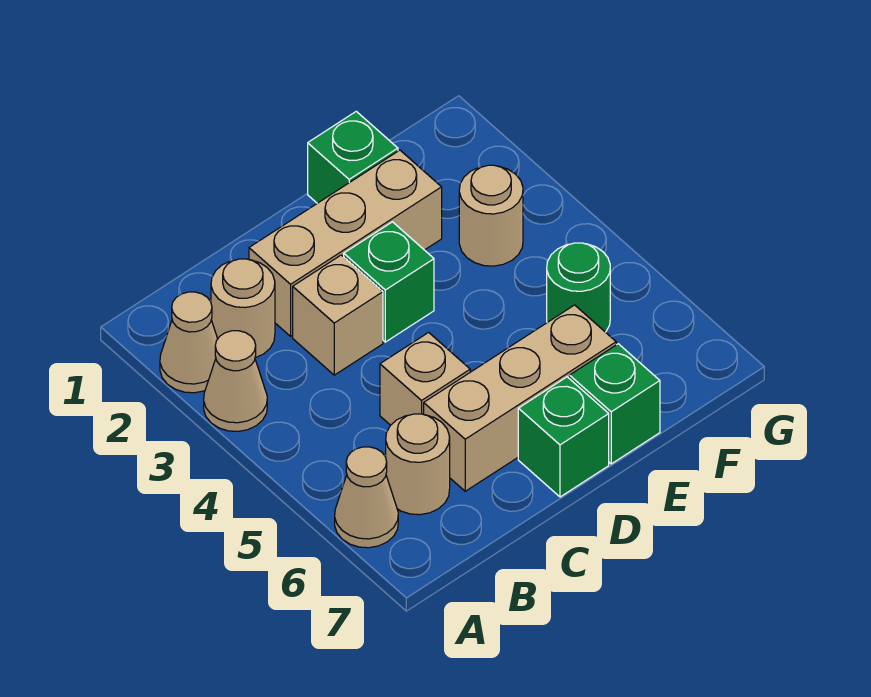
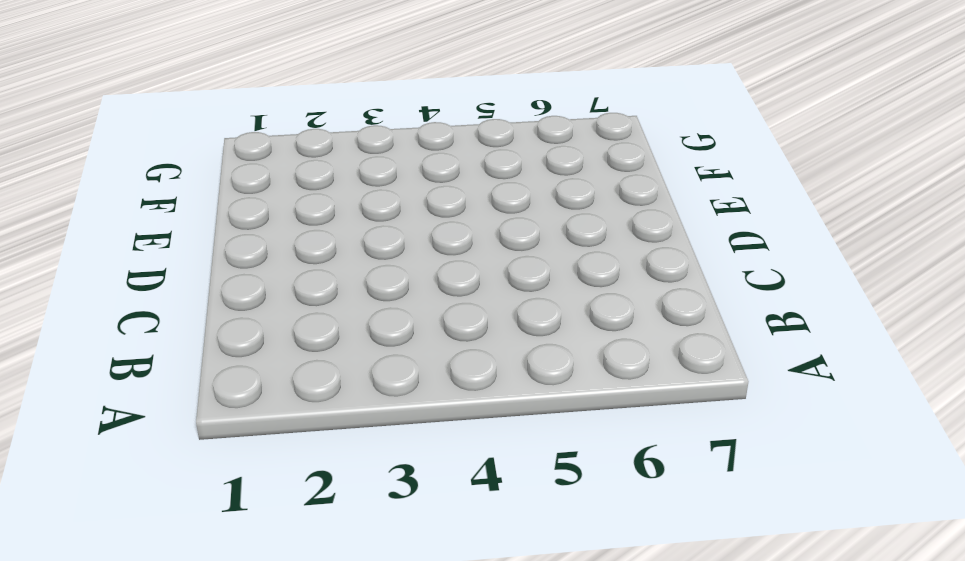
none -> tan cone A2 level 1
none -> tan cone A3 level 1
none -> tan cone A6 level 1

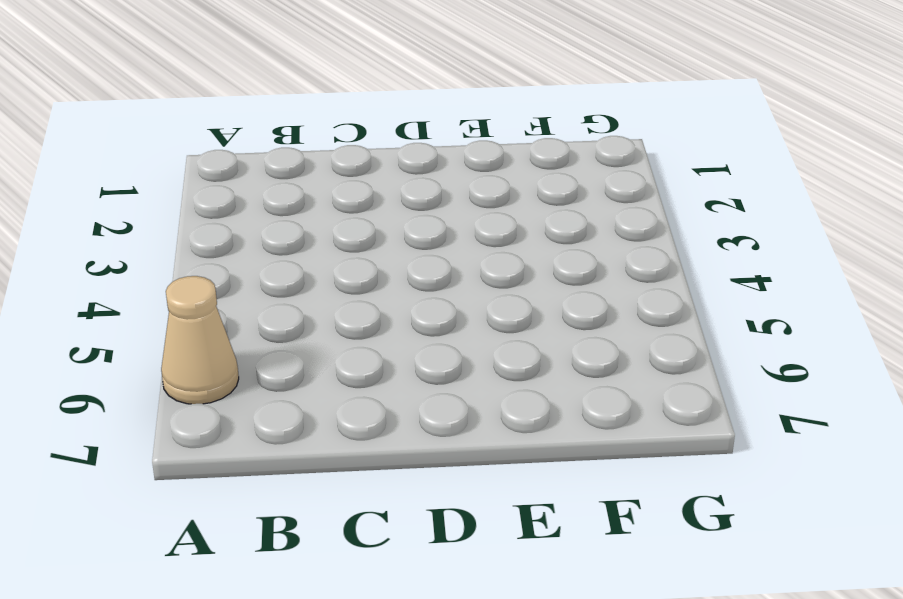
none -> tan cone A2 level 1
none -> tan cone A3 level 1
none -> tan round brick B2 level 1

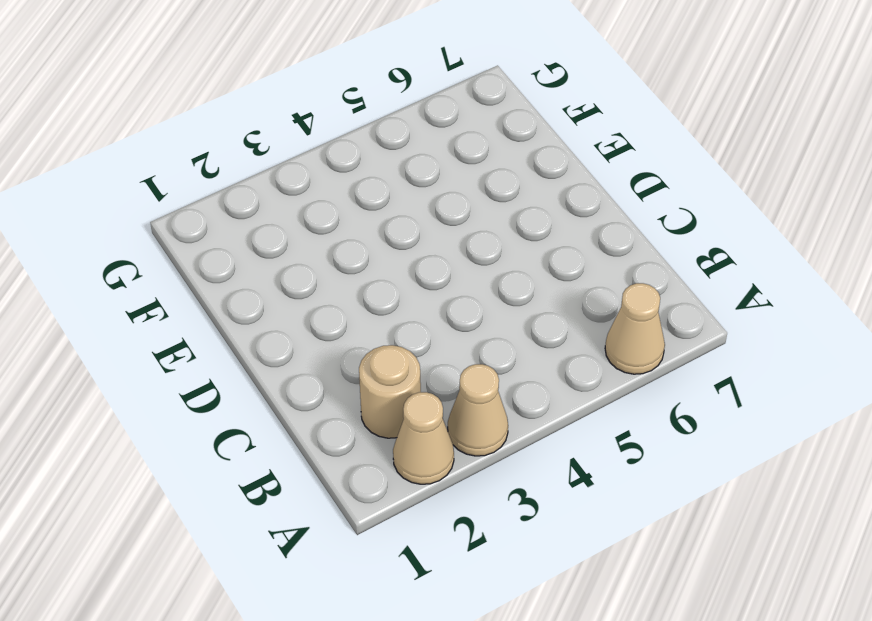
none -> tan round brick B6 level 1
none -> tan brick C2:E2 level 1
none -> tan brick C3 level 1

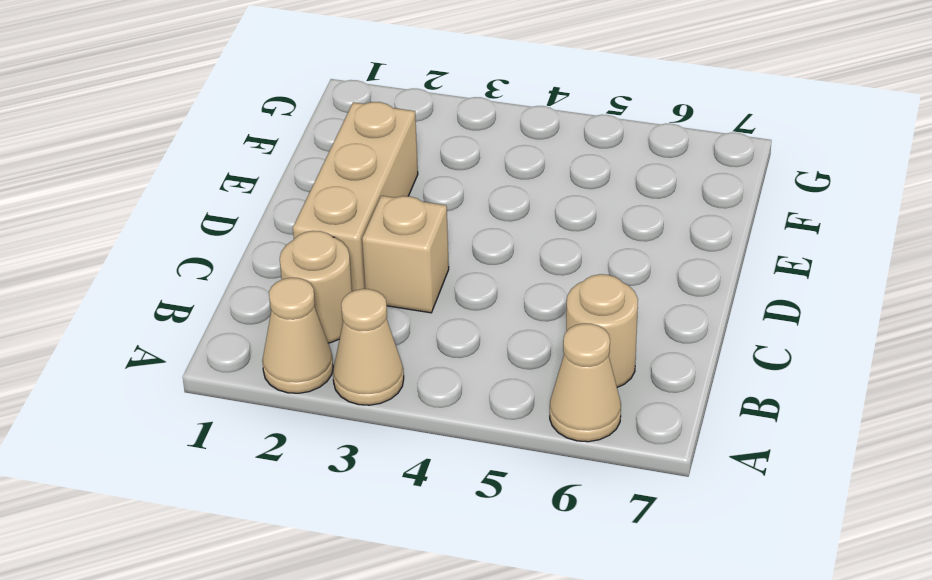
none -> tan brick C5 level 1
none -> tan brick C6:E6 level 1
none -> green brick D3 level 1

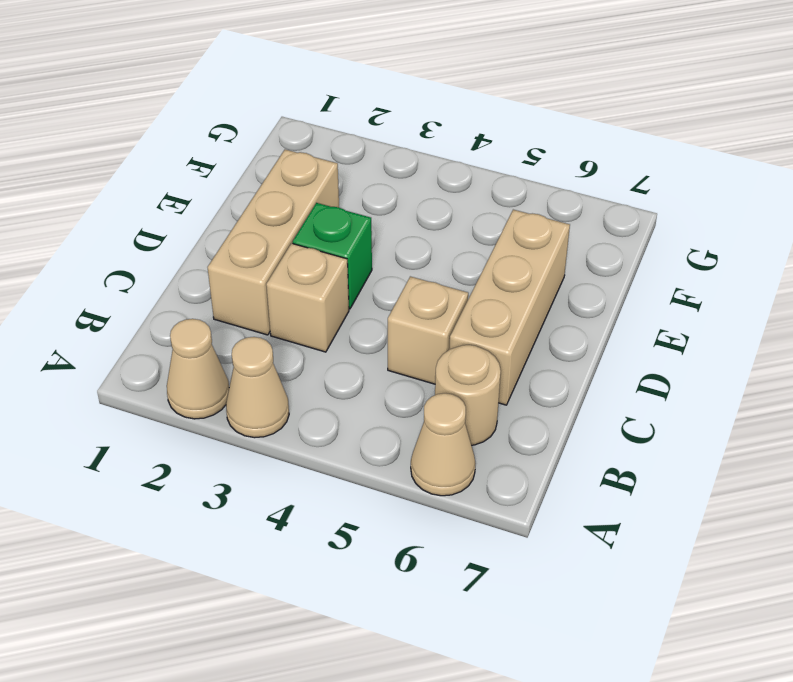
none -> tan round brick B2 level 1
none -> green brick D7 level 1
none -> green brick E1 level 1

